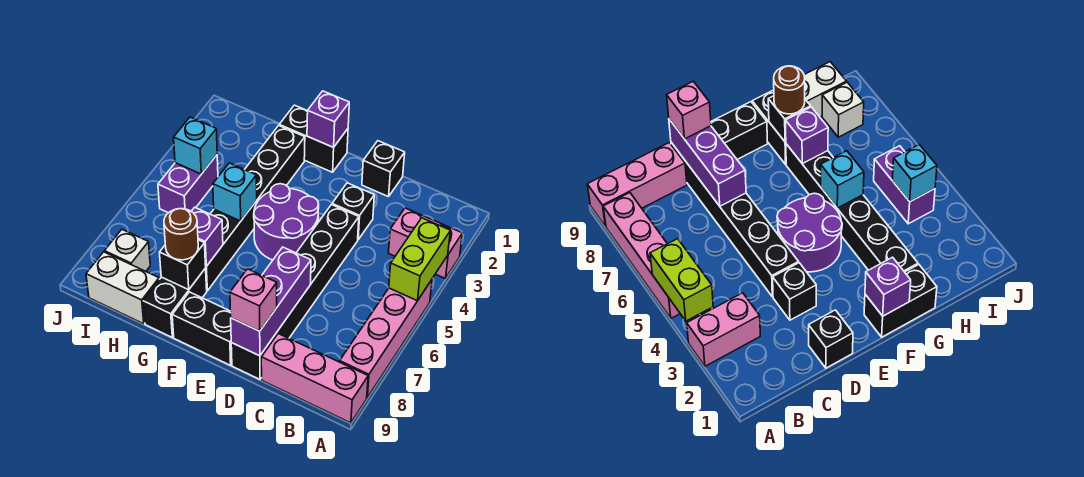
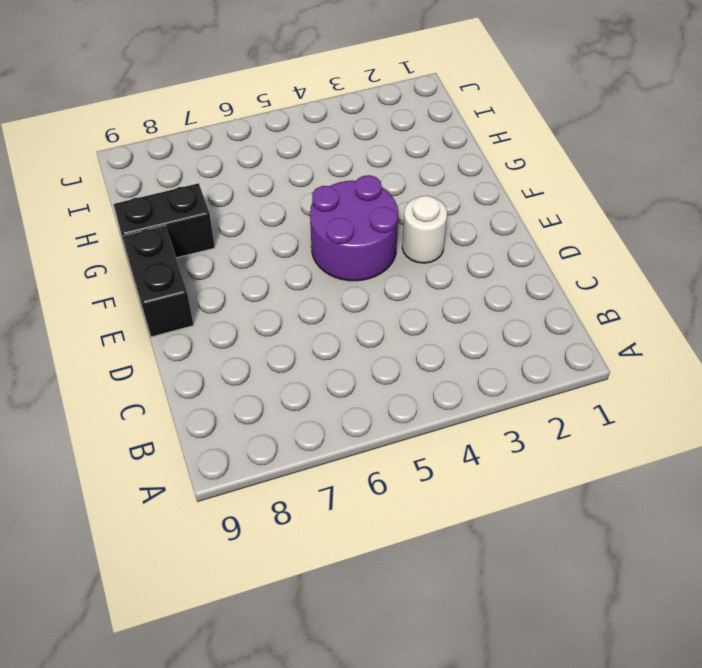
white round brick E3 level 1 -> none
none -> pink brick A3:B3 level 1
none -> pink brick A5:A8 level 1
none -> pink brick A9:C9 level 1

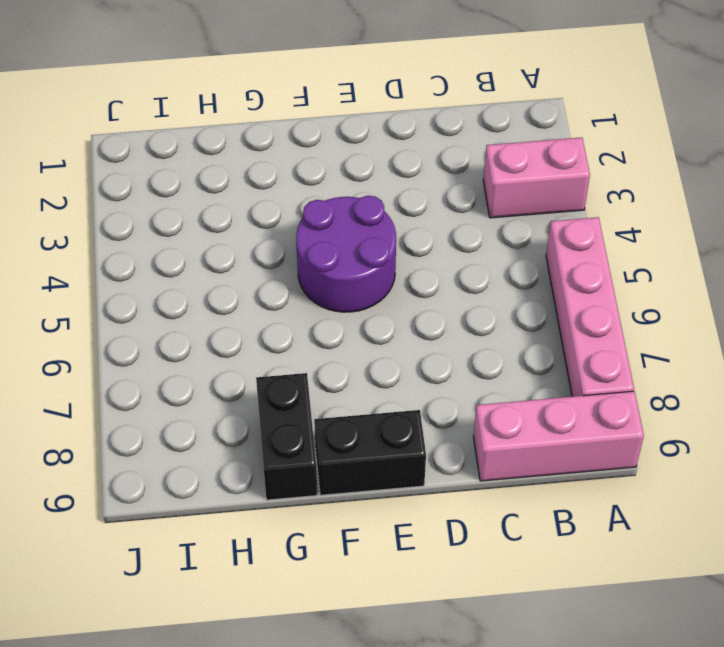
none -> black brick D1 level 1
none -> black brick D3 level 1
none -> black brick D4:D9 level 1

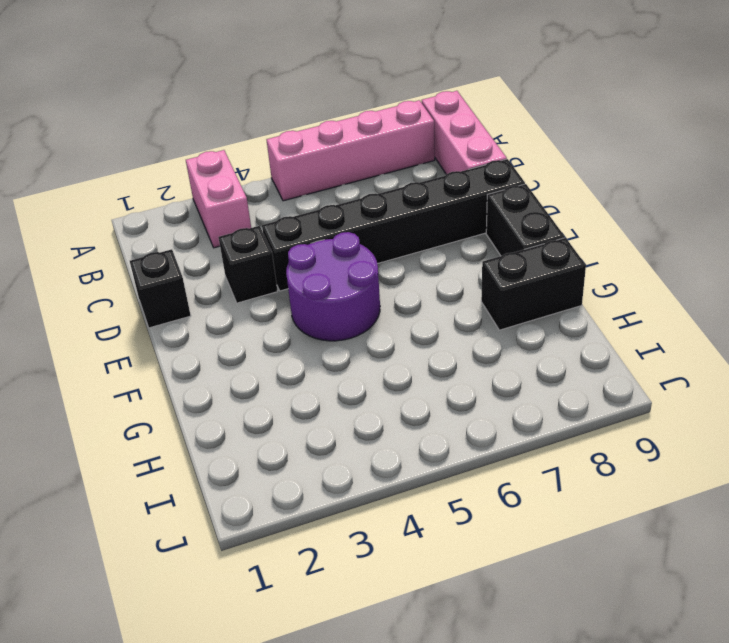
none -> black brick F1:G1 level 1
none -> black brick G2:G7 level 1
none -> white brick H9:I9 level 1

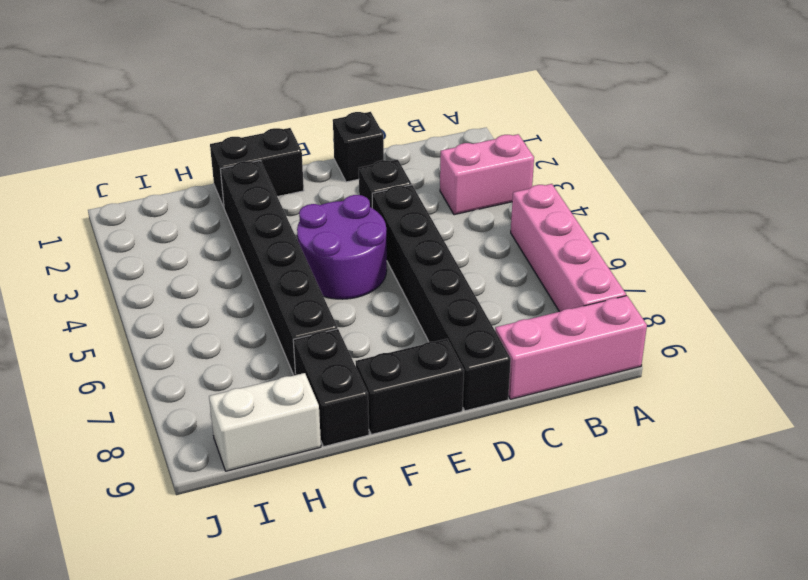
none -> purple brick I4:I5 level 1
none -> white brick I8 level 1
none -> lime brick A4:A5 level 2

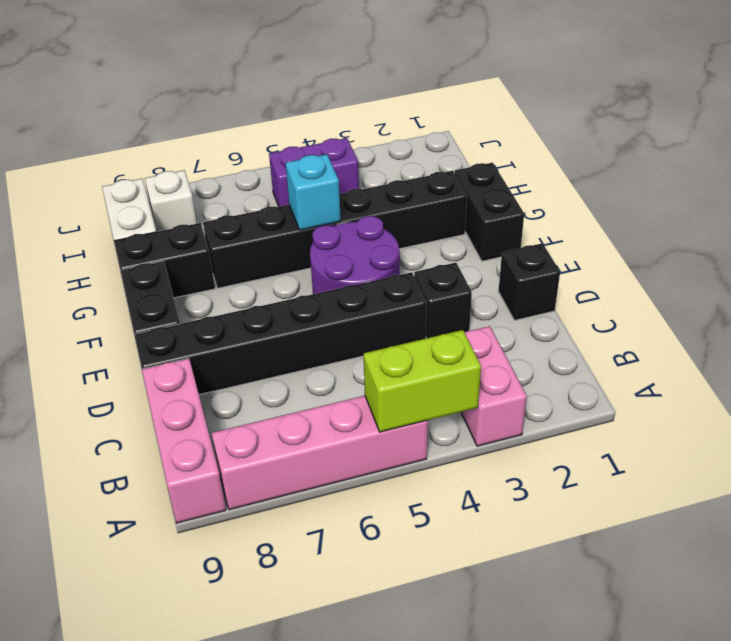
none -> purple brick D7:D9 level 2
none -> purple brick F1 level 2
none -> purple brick G7 level 2

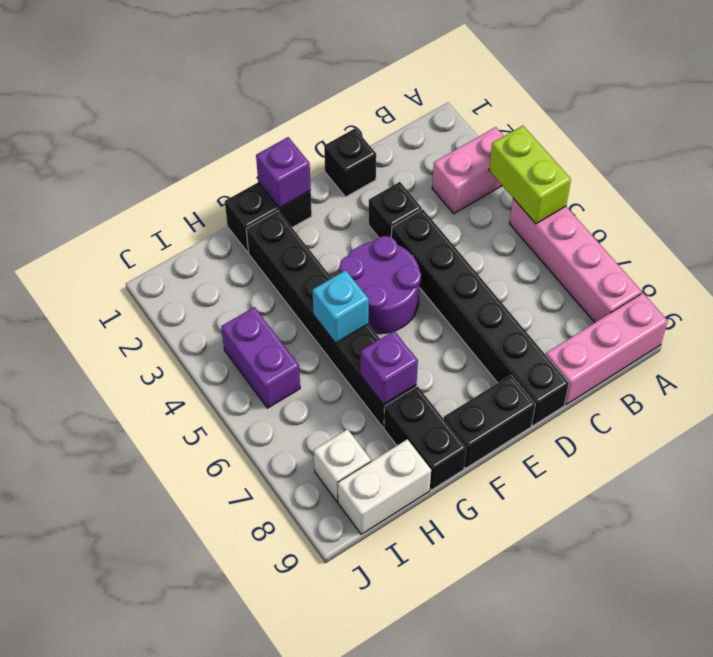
none -> purple brick D7:D9 level 2
none -> black brick G8 level 2
none -> cyan brick I4 level 2

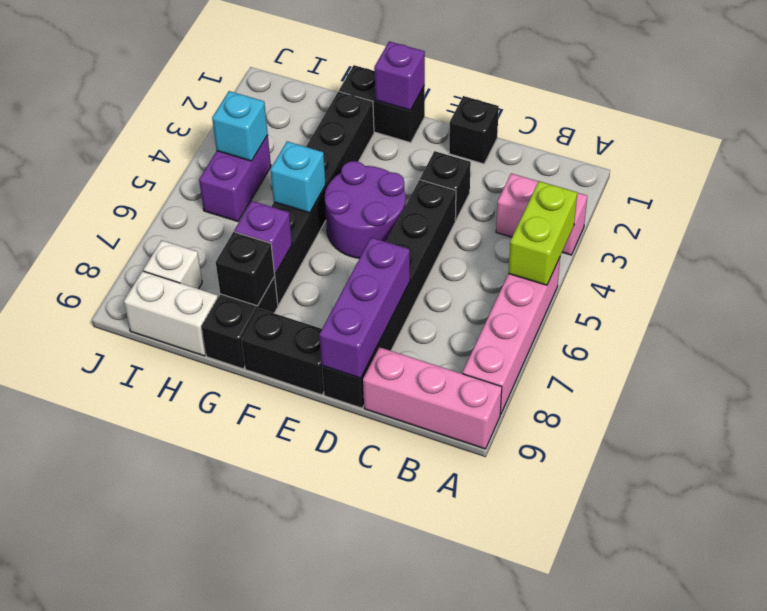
none -> pink brick D9 level 3
none -> brown round brick G8 level 3

